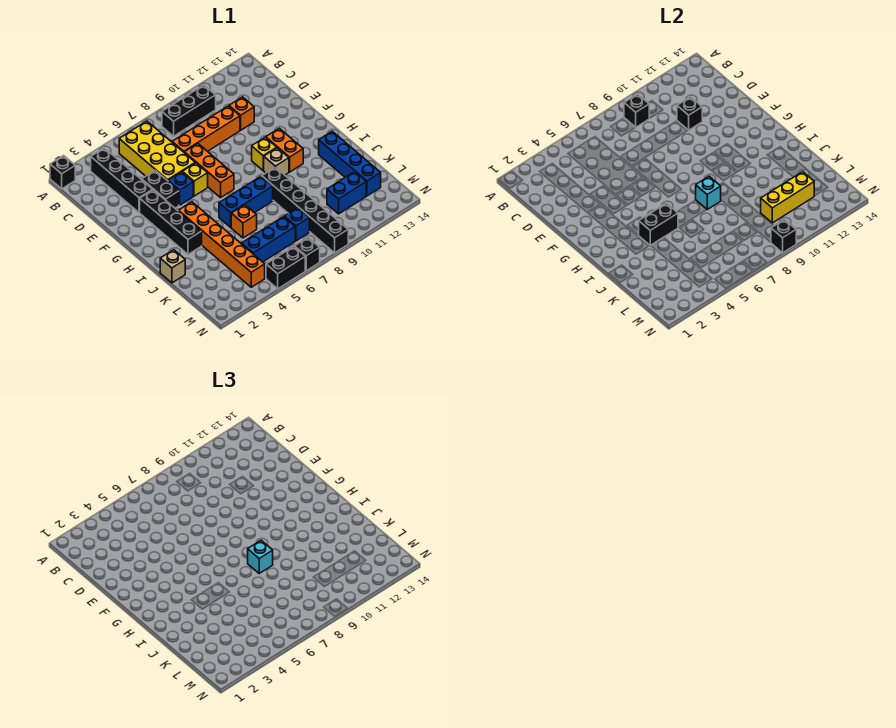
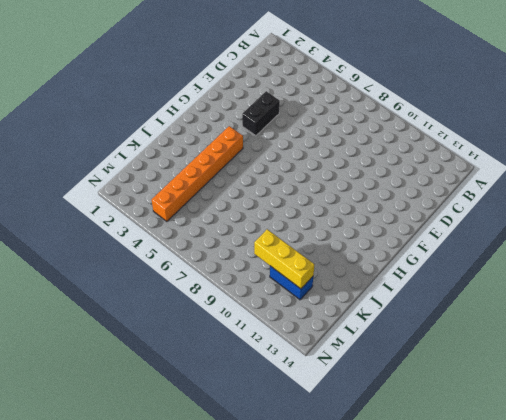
none -> black brick A1 level 1
none -> black brick B3:E3 level 1
none -> yellow brick B5:E6 level 1
none -> black brick B8:B10 level 1

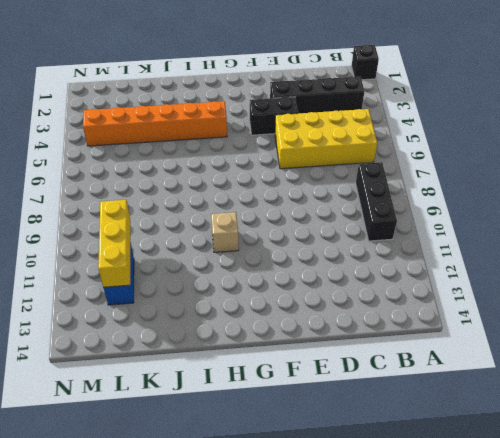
none -> orange brick D7:D10 level 1
none -> orange brick D11 level 1
none -> orange brick E7:G7 level 1
none -> black brick F3:I3 level 1

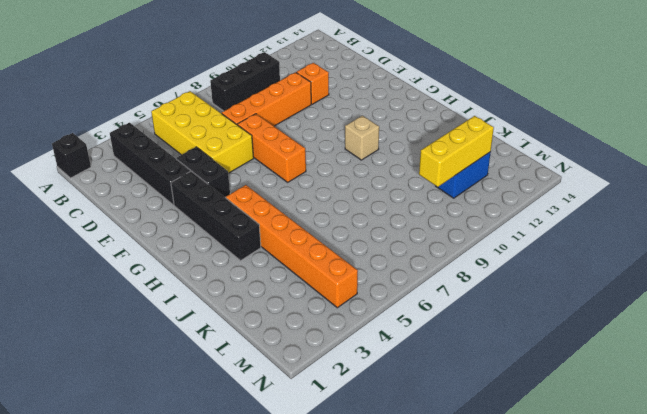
none -> blue brick F5 level 1
none -> yellow brick F6 level 1
none -> yellow brick G10 level 1
none -> orange brick G11:H11 level 1

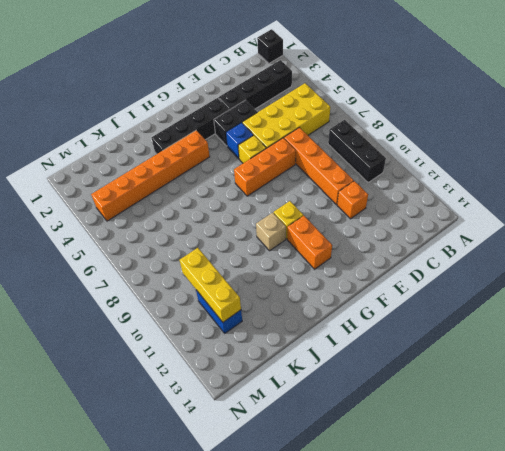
orange brick G11:G12 level 1 -> orange brick G11:H11 level 1
none -> blue brick I6:I8 level 1
none -> black brick I9:N9 level 1
none -> blue brick I13:L13 level 1
none -> tan brick J1 level 1

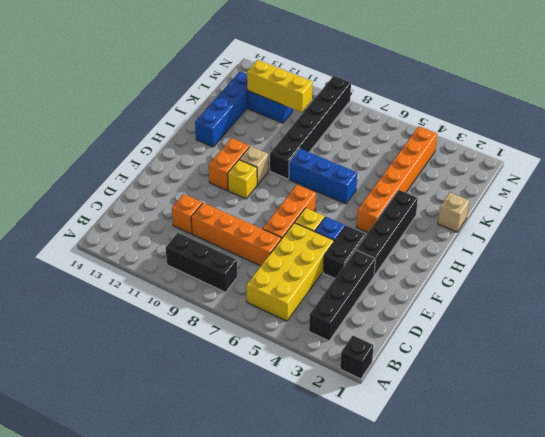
none -> orange brick J6 level 1
none -> blue brick L5:L7 level 1
none -> blue brick L8 level 1
none -> black brick N5:N6 level 1

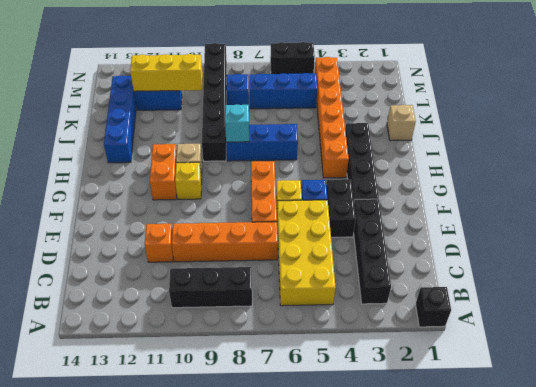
none -> orange brick J6 level 1
none -> black brick N7 level 1
none -> black brick B9 level 2
none -> black brick D11 level 2

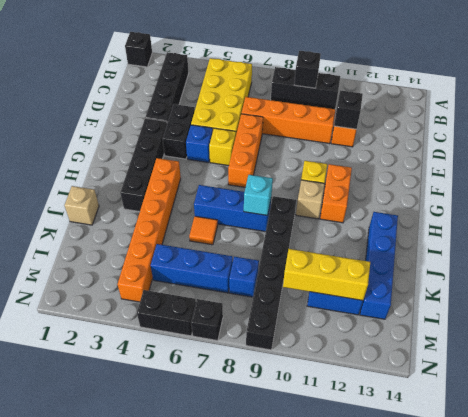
orange tile J6 level 1 -> orange brick J6 level 1
none -> black brick I4:I5 level 2
none -> black brick N9 level 2
none -> cyan brick I8 level 3

